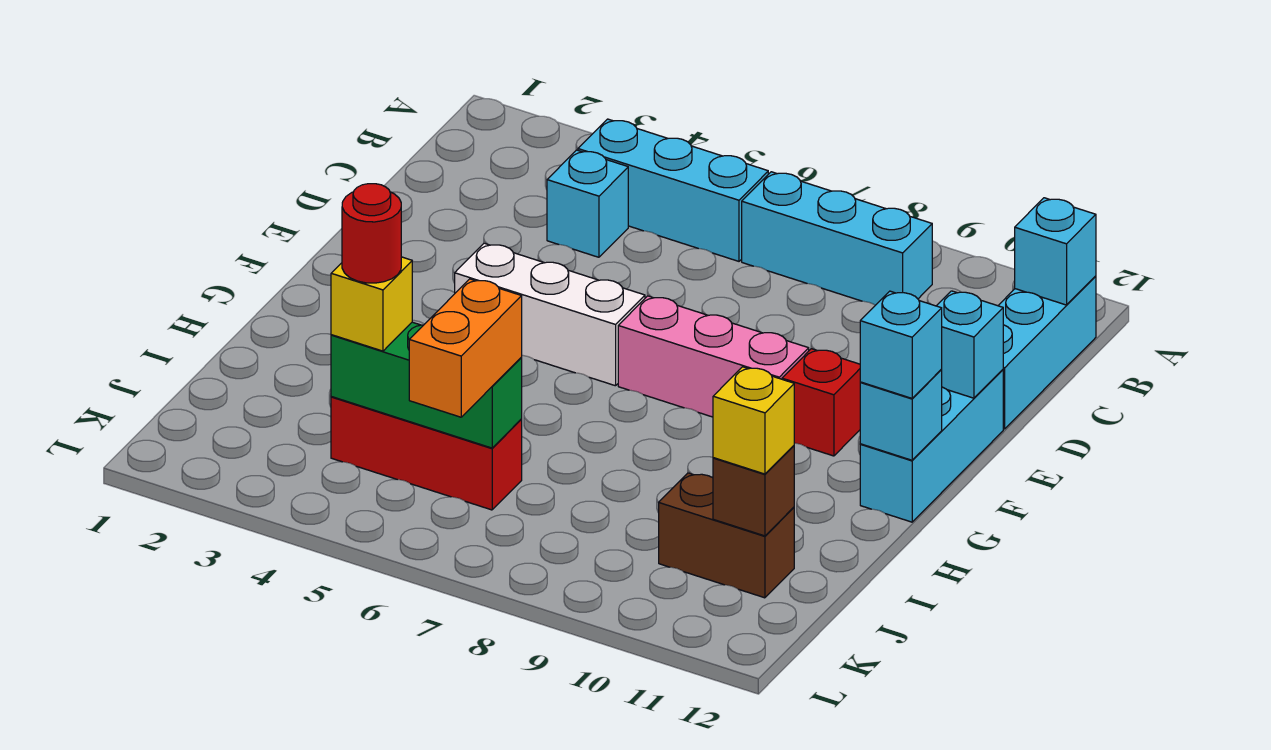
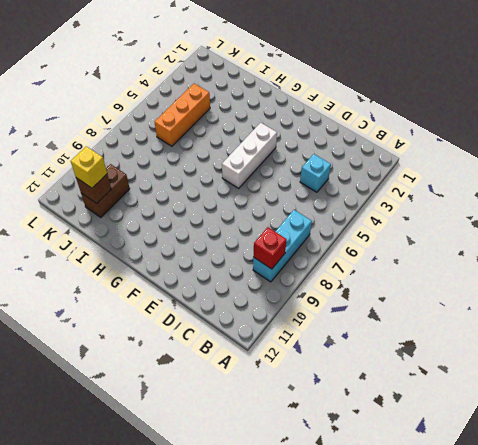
red brick B9 level 2 -> red brick F10 level 1
orange brick J4:J6 level 1 -> red brick J4:J6 level 1
none -> cyan brick B4:B6 level 1
none -> cyan brick B12:D12 level 1
none -> cyan brick E12:G12 level 1

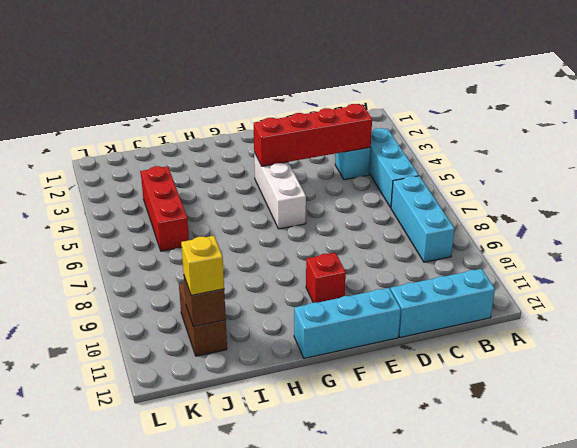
red brick C4:F4 level 2 -> none
none -> pink brick F7:F9 level 1
none -> cyan brick B12 level 2
none -> cyan brick E12 level 2

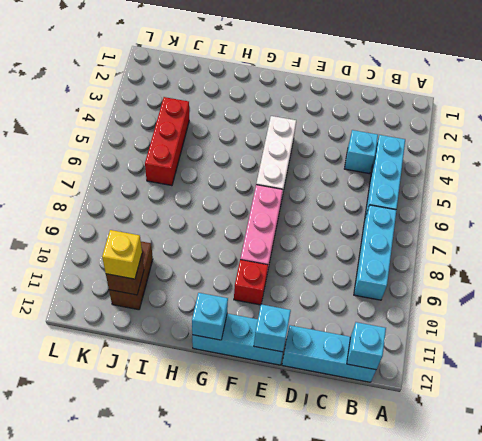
none -> green brick J4:J6 level 2
none -> cyan brick G12 level 3
none -> yellow brick J4 level 3

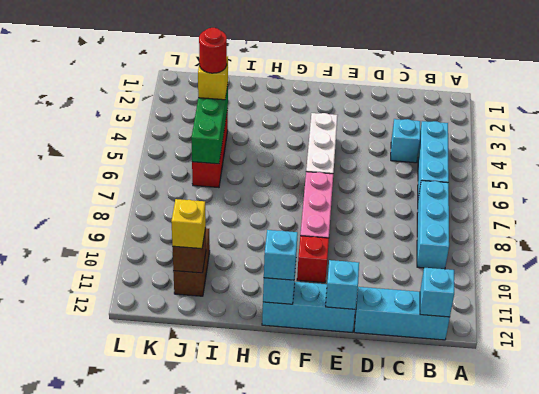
none -> orange brick J6:K6 level 3

